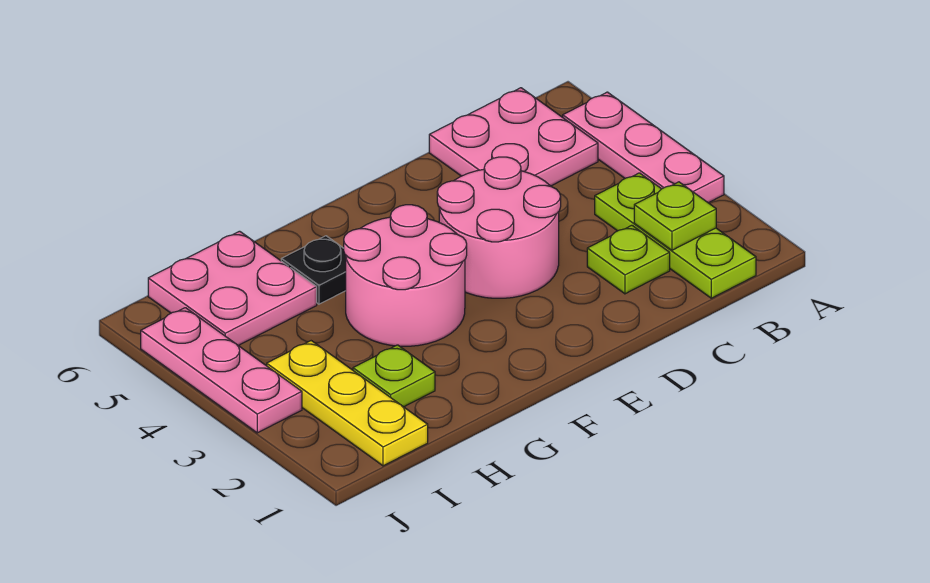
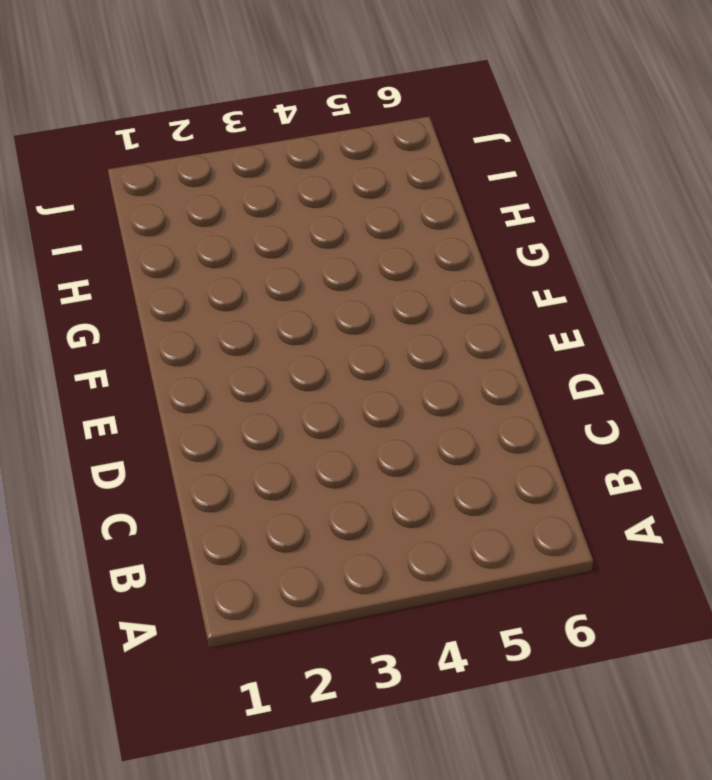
none -> pink plate A3:A5 level 1
none -> lime plate B1:B3 level 1
none -> pink plate B5:C6 level 1

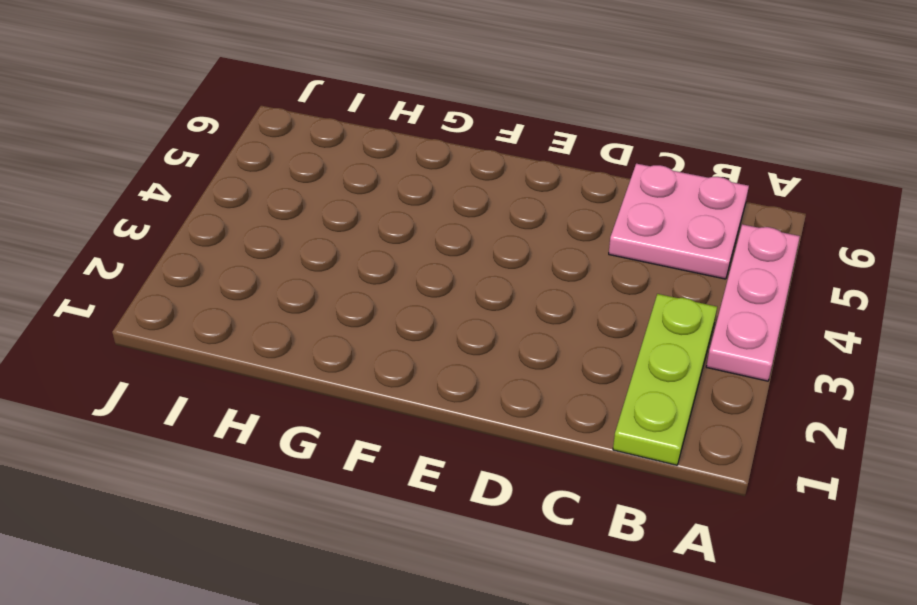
none -> lime plate C2 level 1
none -> pink round brick D3:E4 level 1
none -> pink round brick F3:G4 level 1

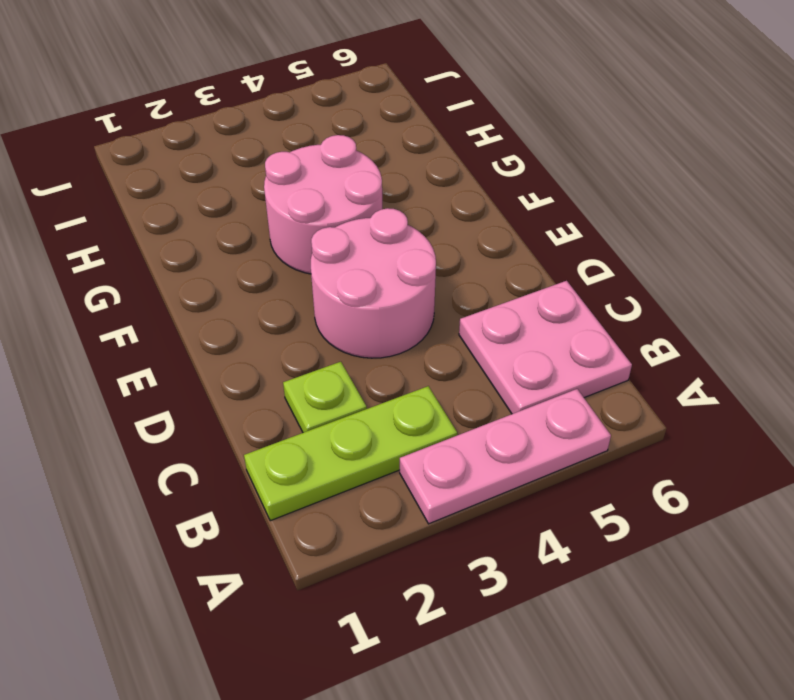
none -> black plate G5 level 1
none -> lime plate H2 level 1
none -> pink plate H5:I6 level 1

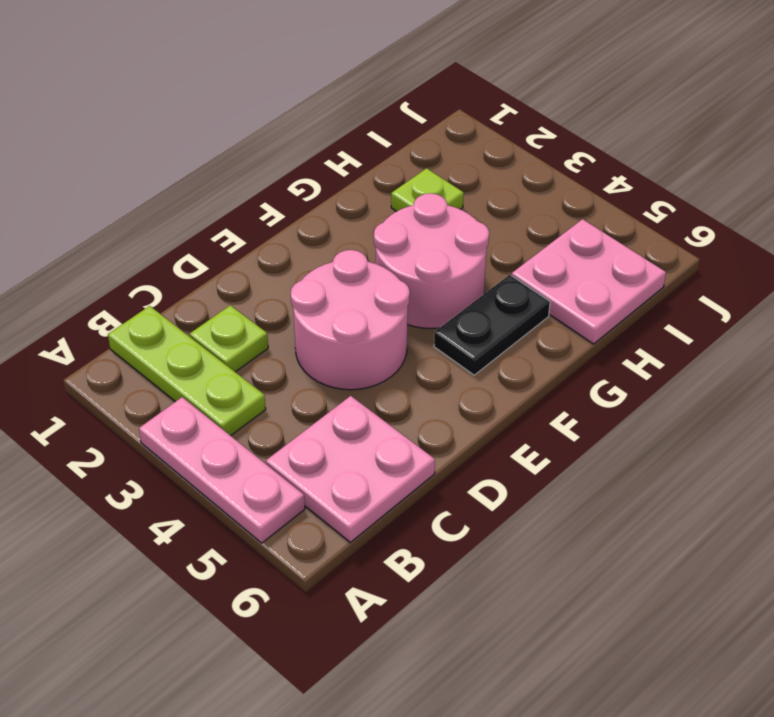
black plate F5:G5 level 1 -> black plate G5 level 1
none -> yellow plate I1:I3 level 1
none -> pink plate J3:J5 level 1
none -> lime plate B2 level 2

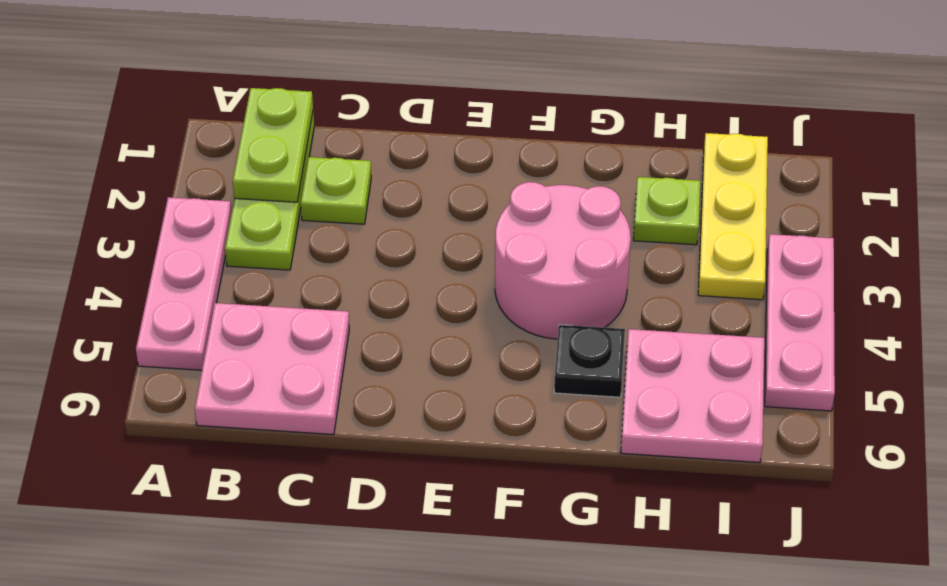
lime plate B1:B2 level 2 -> lime plate B2 level 2
none -> pink round brick D3:E4 level 1

